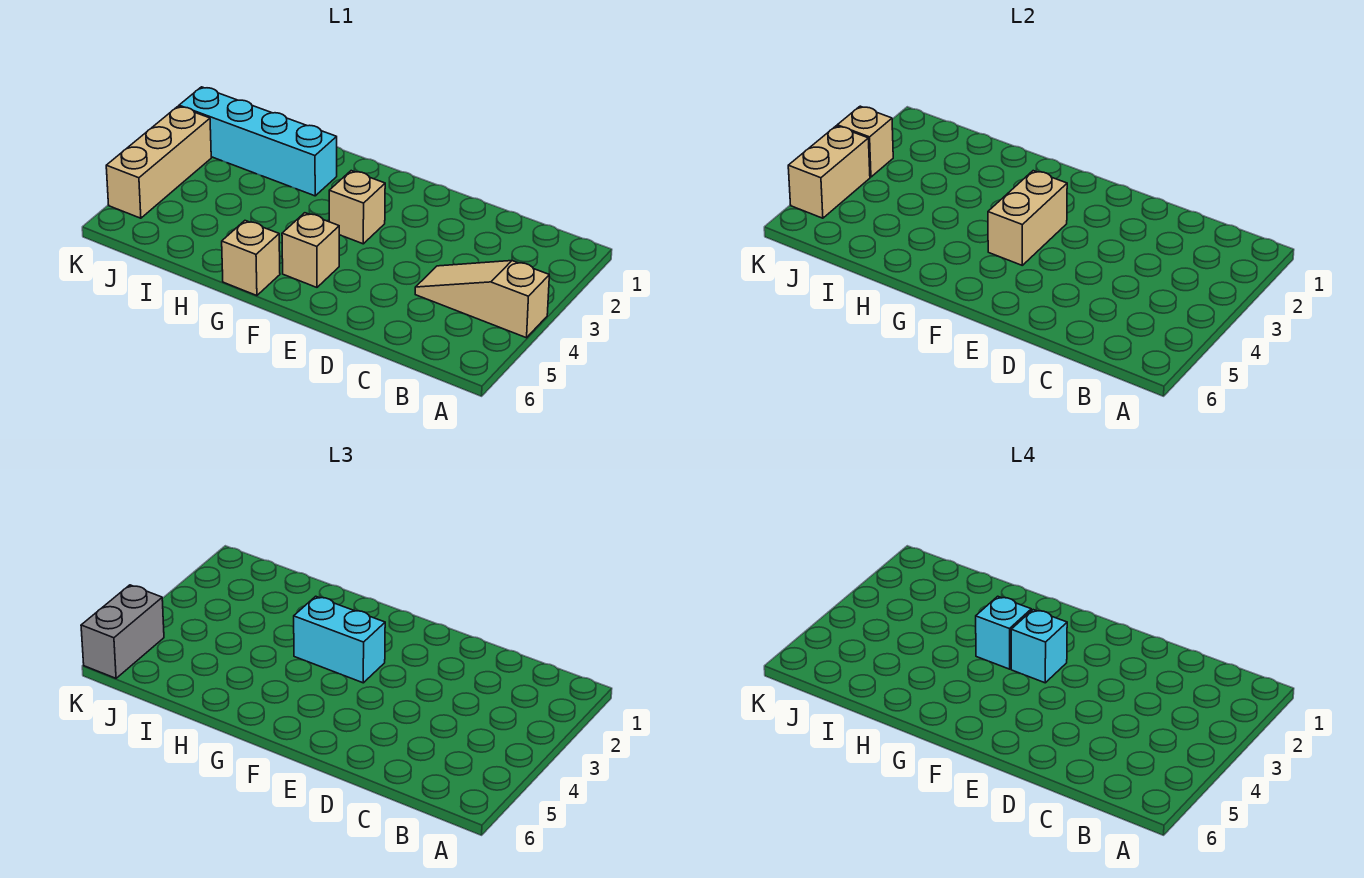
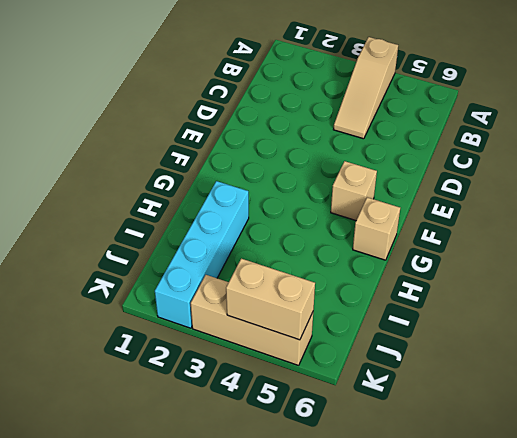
none -> tan brick F3 level 1
none -> tan brick F3:F4 level 2
none -> tan brick K3 level 2

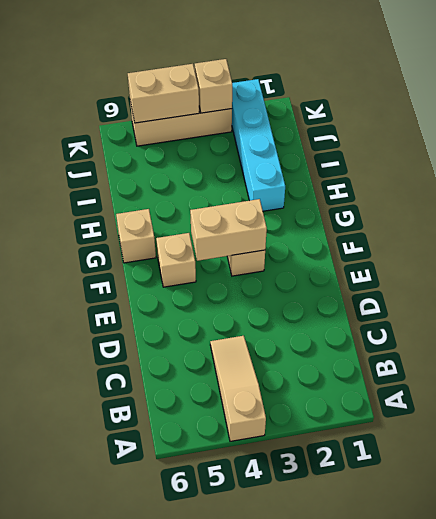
none -> cyan brick F3:G3 level 3
none -> grey brick K5:K6 level 3
none -> cyan brick F3 level 4

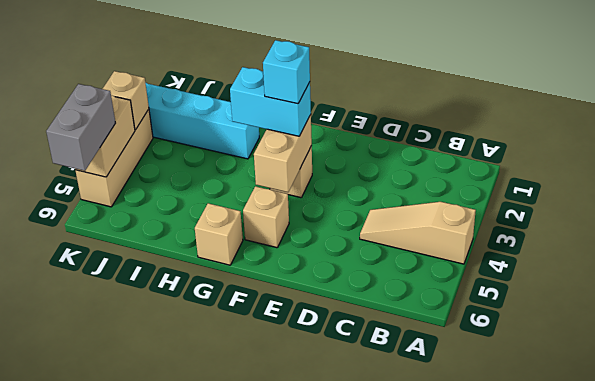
none -> cyan brick G3 level 4

